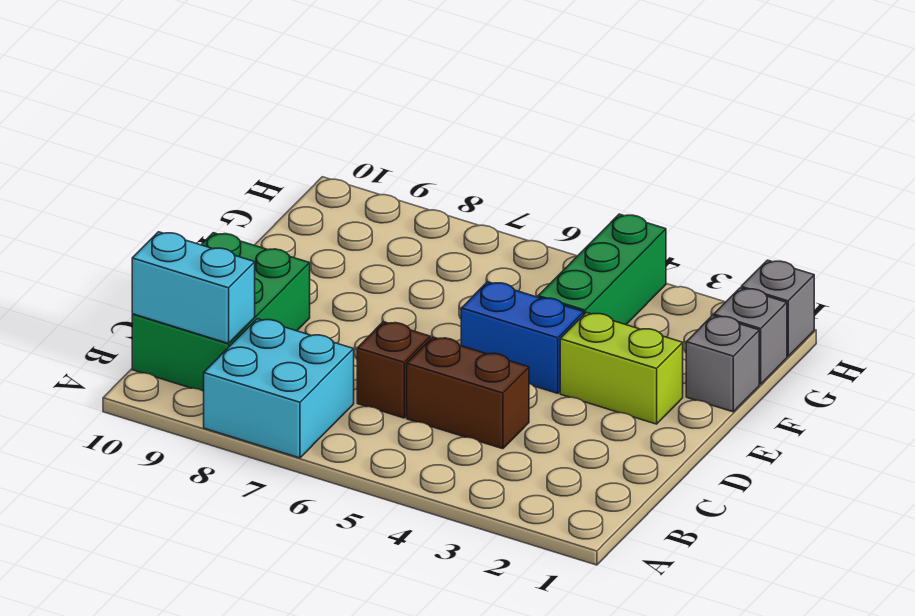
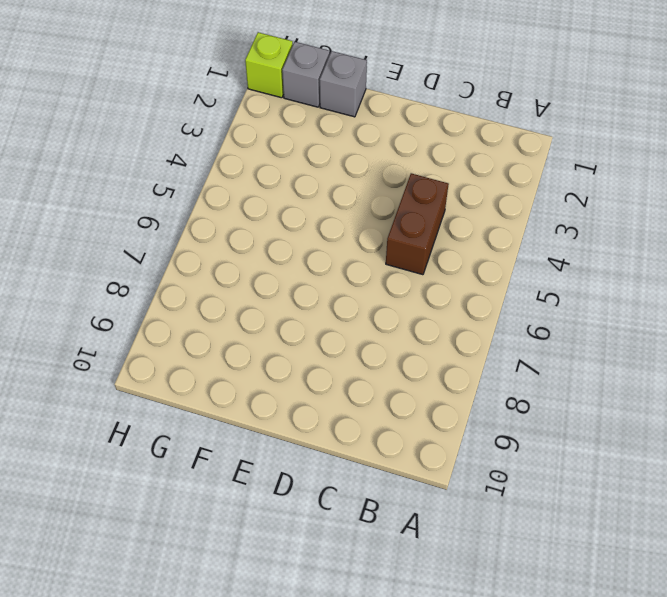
lime brick H1 level 1 -> grey brick H1 level 1
none -> cyan brick A7:B8 level 1
none -> green brick B9:D10 level 1

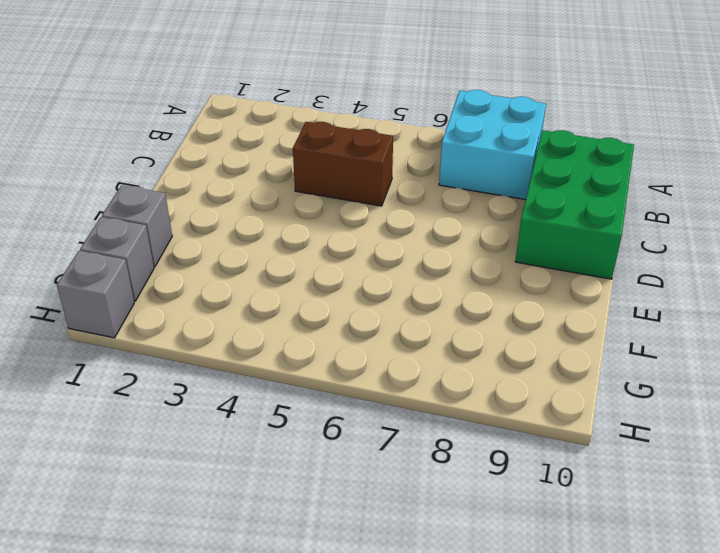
none -> brown brick C6 level 1
none -> lime brick E2:E3 level 1

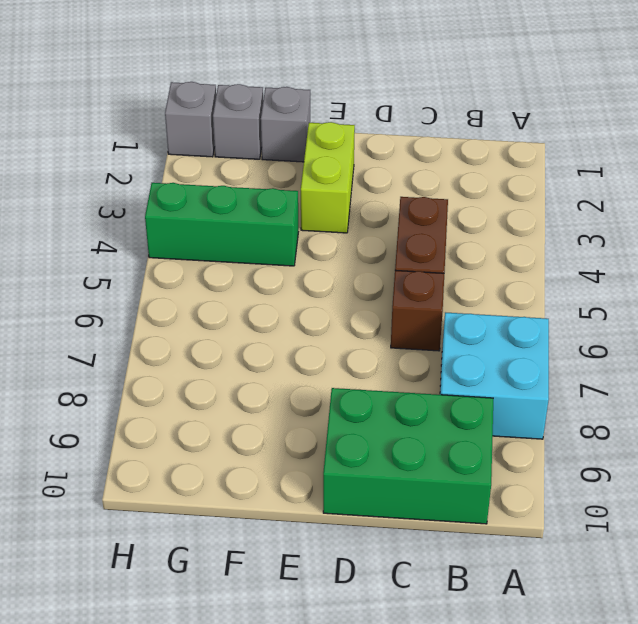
none -> blue brick E4:E5 level 1
none -> cyan brick B9:B10 level 2

